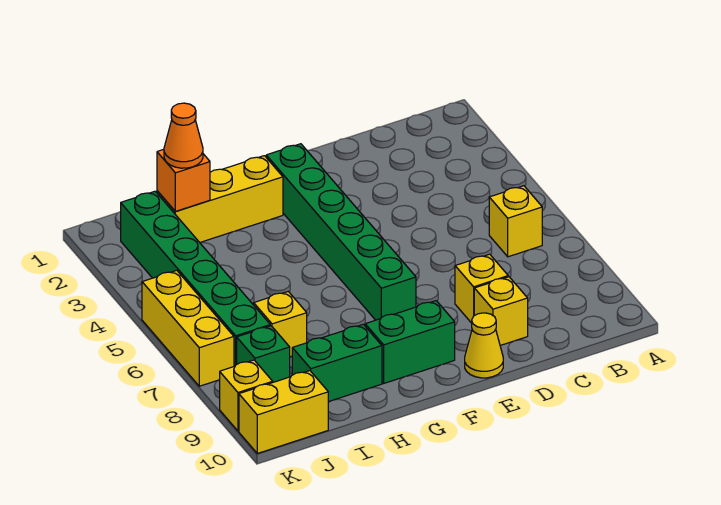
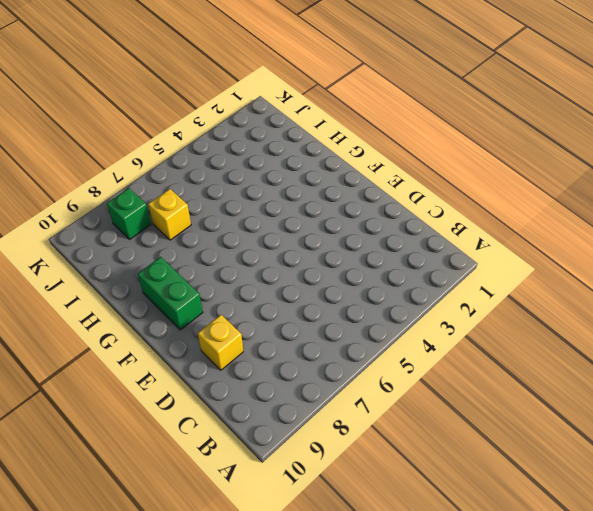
none -> yellow brick B6 level 1
none -> yellow brick D8 level 1
none -> yellow cone E10 level 1

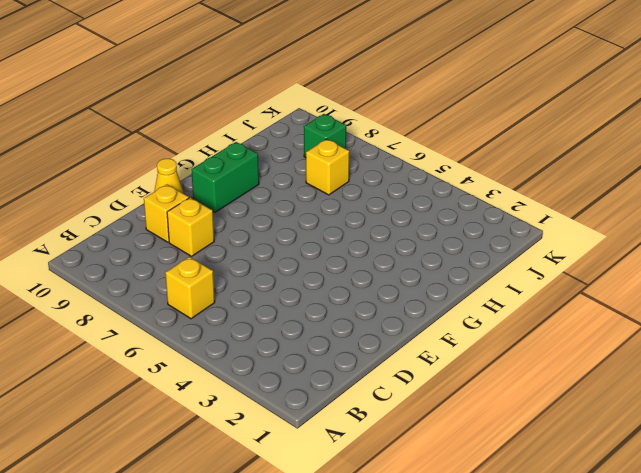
none -> green brick F2:F7 level 1
none -> yellow brick G2:I2 level 1
none -> green brick H9:I9 level 1

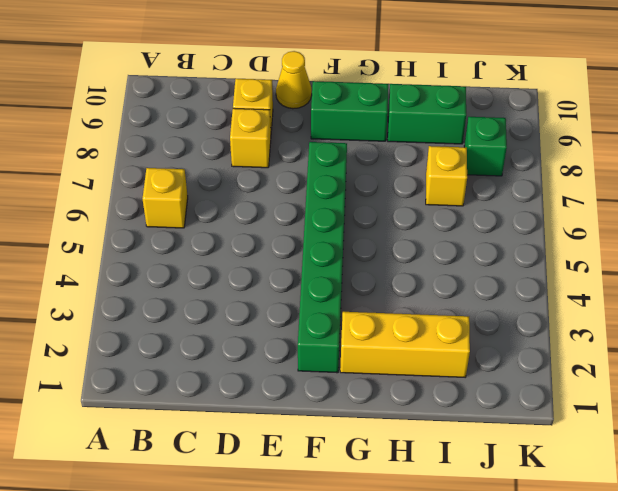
none -> green brick J2:J7 level 1
none -> yellow brick J10:K10 level 1
none -> yellow brick K5:K7 level 1

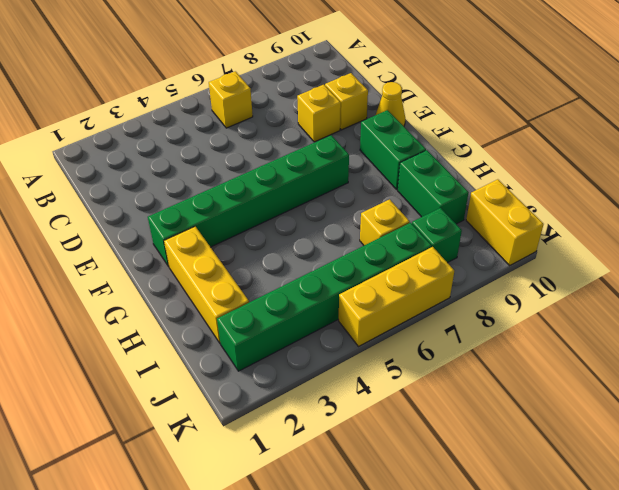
none -> yellow brick K9 level 1
none -> orange brick I2 level 2
none -> orange cone I2 level 3

